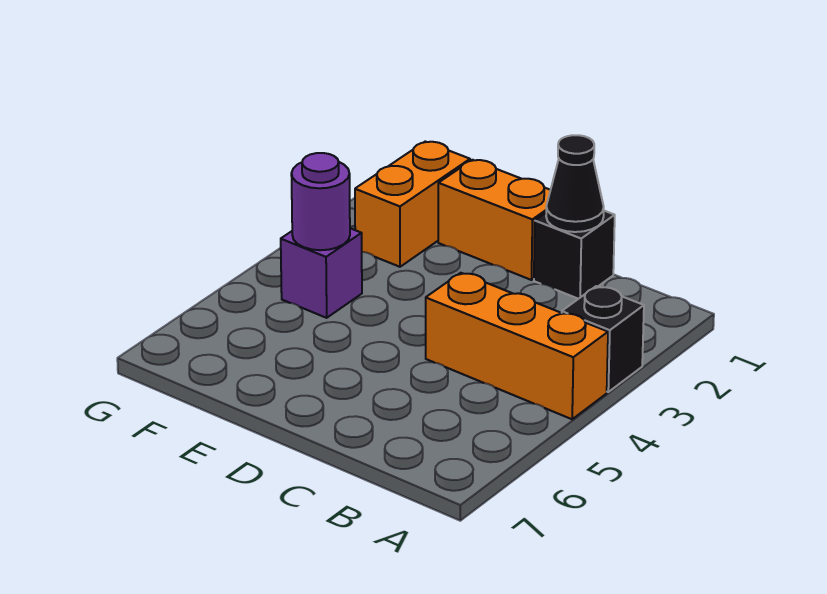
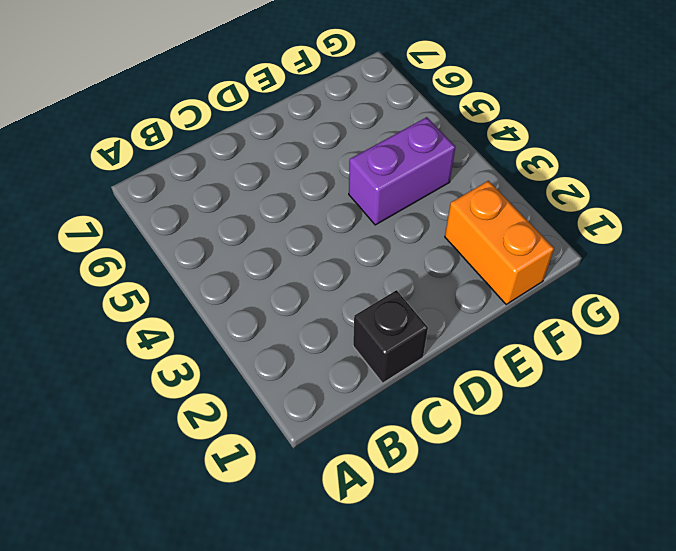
purple brick E4:F4 level 1 -> purple brick F4 level 1
none -> black brick A3 level 1
none -> orange brick A4:C4 level 1

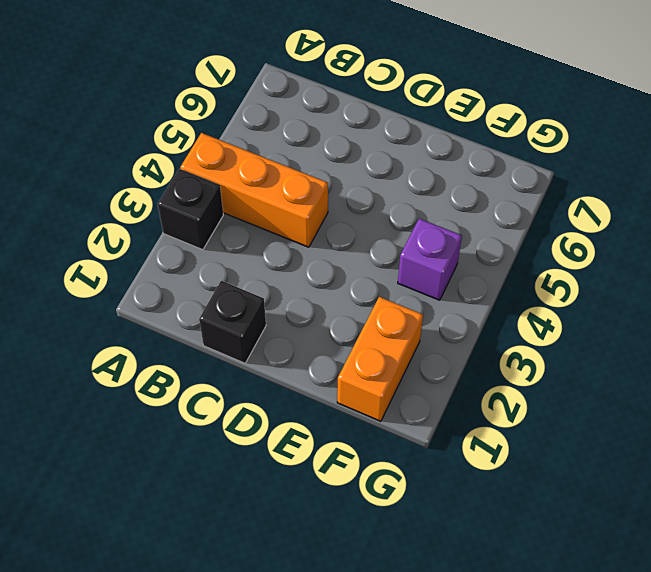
none -> orange brick D1:E1 level 1
none -> black cone C1 level 2

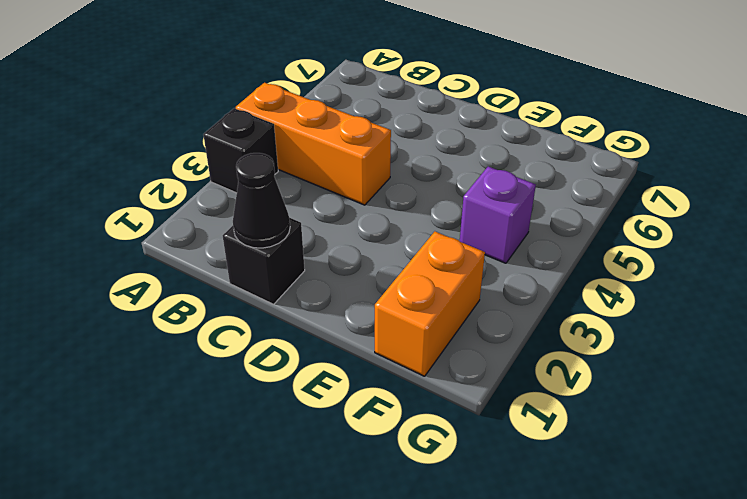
none -> orange brick D1:E1 level 1
none -> purple round brick F4 level 2

